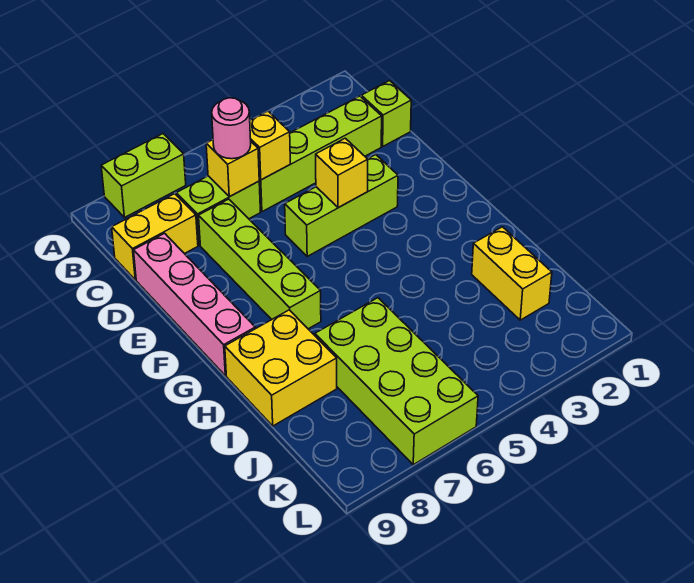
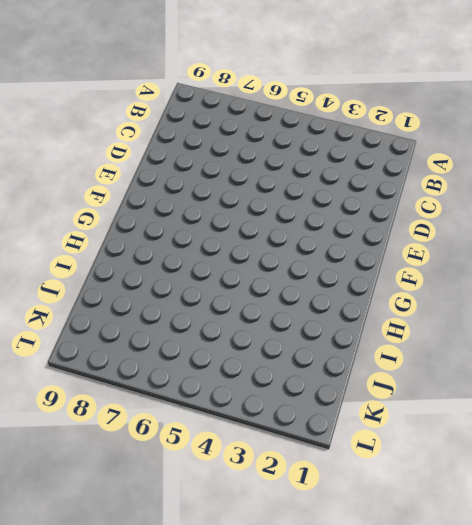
none -> lime brick A7:A8 level 1
none -> lime brick C1 level 1
none -> lime brick C2:C5 level 1

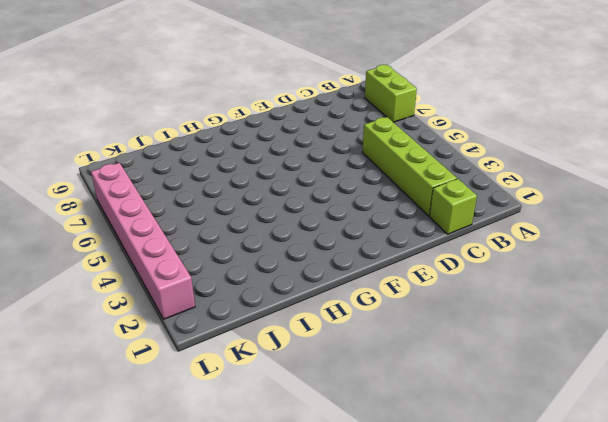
pink brick L2:L7 level 1 -> lime brick I6:L7 level 1
none -> lime brick C6:C7 level 1
none -> yellow brick C8:C9 level 1
none -> lime brick D7:G7 level 1

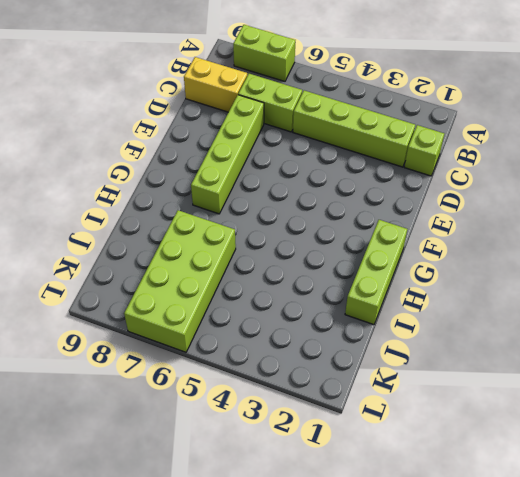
lime brick G1:I1 level 1 -> lime brick E3:E5 level 1
none -> pink brick D9:G9 level 1
none -> yellow brick H8:I9 level 1
none -> yellow brick I2:J2 level 1

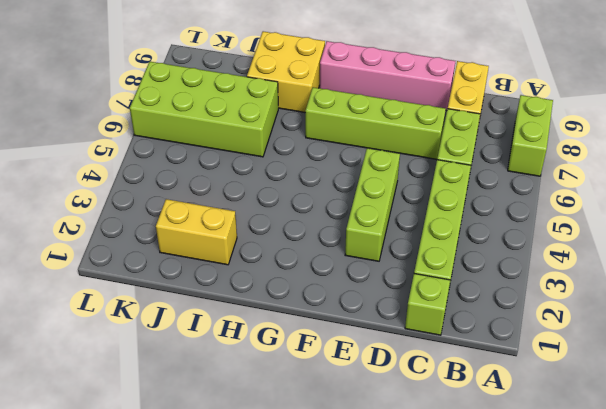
none -> yellow brick C5 level 2
none -> yellow brick C6 level 2
none -> yellow brick E4 level 2

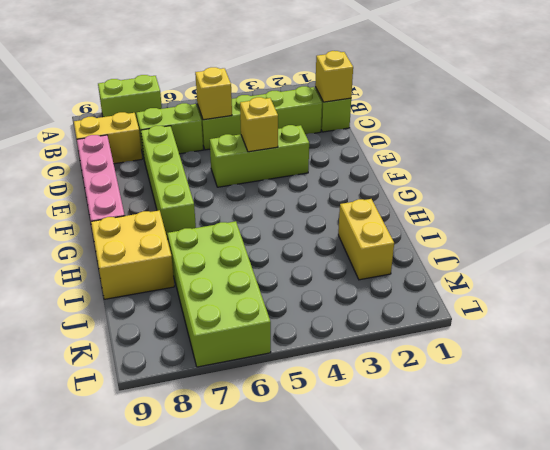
yellow brick C1 level 2 -> yellow brick C6 level 2
none -> pink round brick C6 level 3

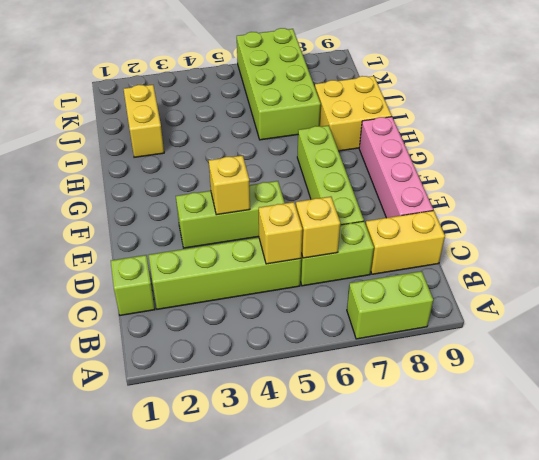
none -> pink round brick C6 level 3

